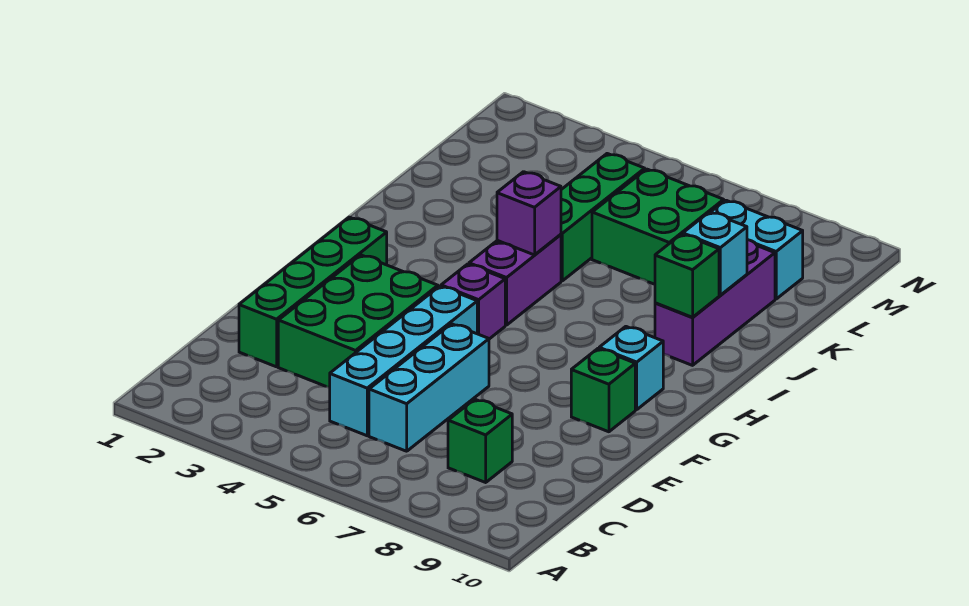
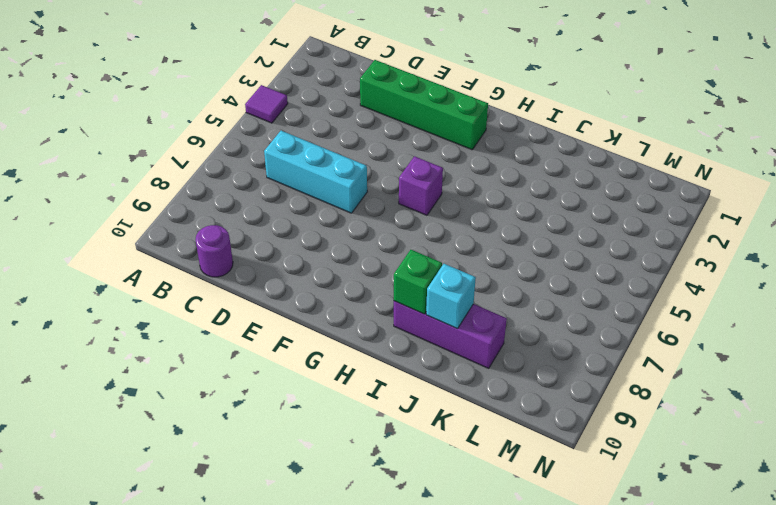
purple tile A4 level 1 -> none
purple round brick C10 level 1 -> none
none -> cyan brick C5:F5 level 1
none -> green brick C8 level 1
none -> green brick D3:F4 level 1

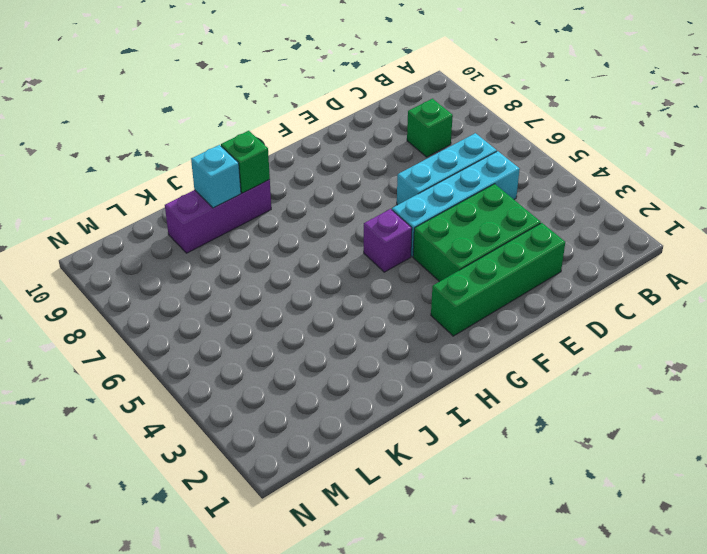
none -> green brick F9 level 1
none -> cyan brick G9 level 1
none -> purple brick H5:I5 level 1

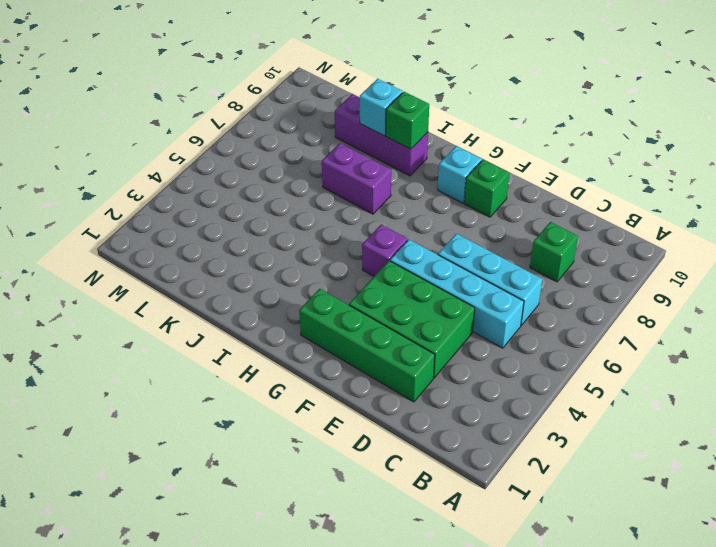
purple brick I7:J7 level 1 -> purple brick H5:I5 level 1
none -> green brick J5:L5 level 1
none -> green brick K6:L7 level 1
none -> cyan brick L8:L9 level 1

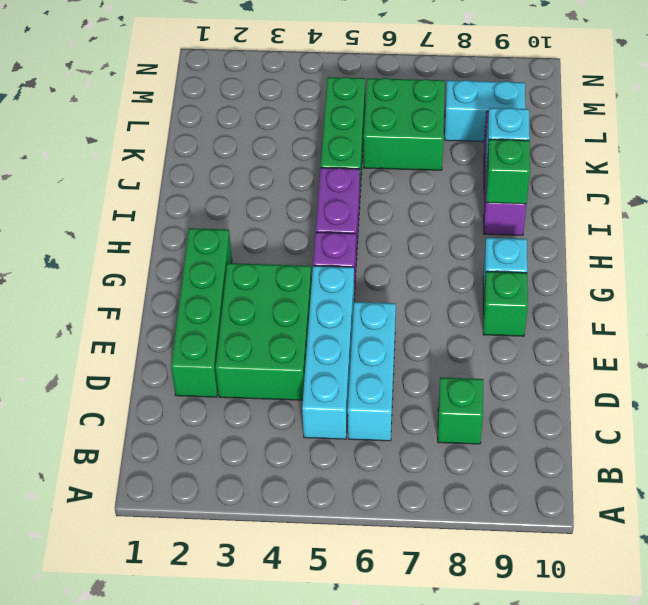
none -> purple brick I5 level 2

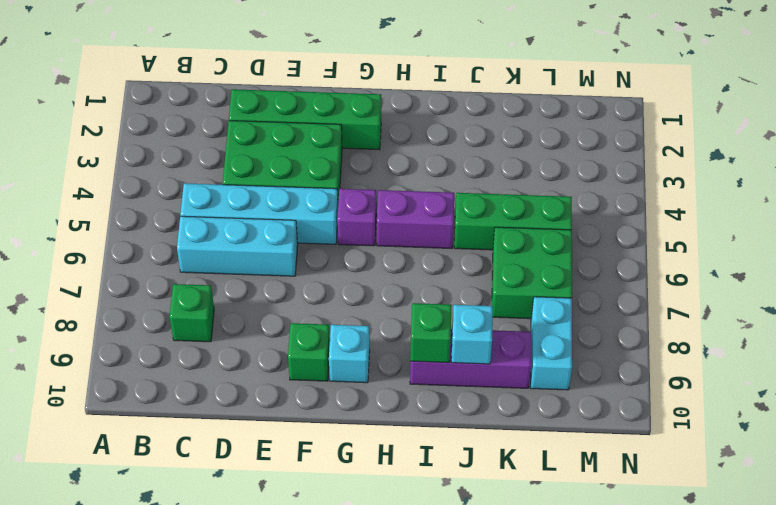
none -> purple brick I5 level 2

